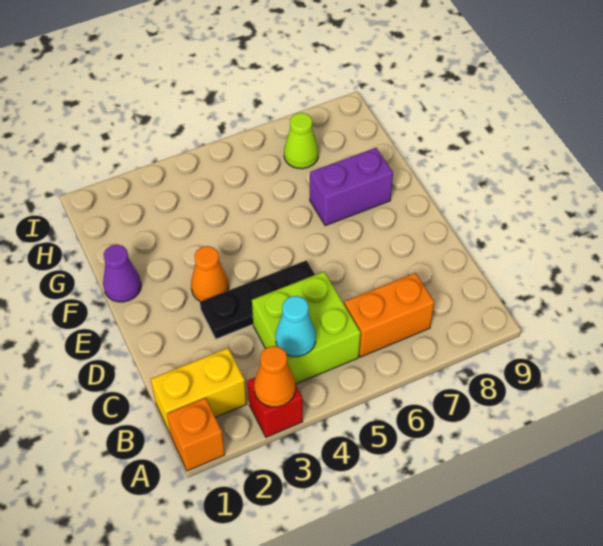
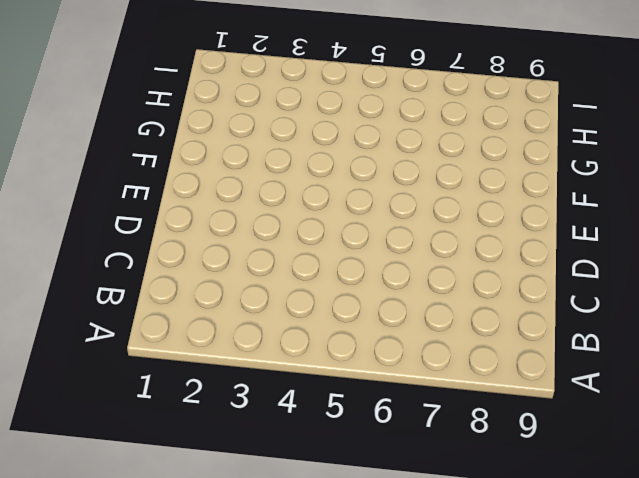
none -> orange brick A1 level 1
none -> red brick A3 level 1
none -> yellow brick B1:B2 level 1

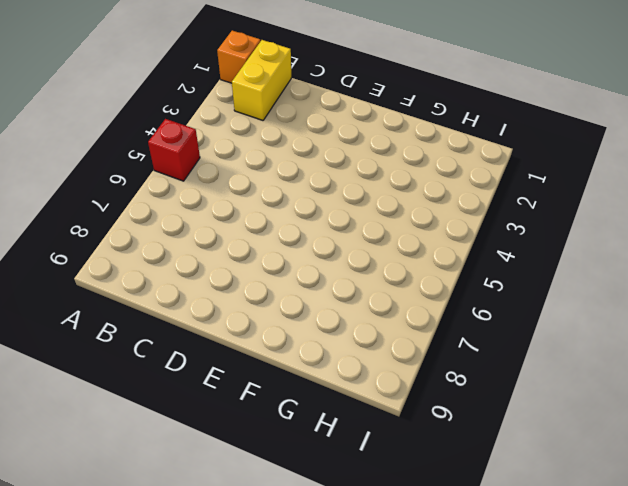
red brick A5 level 1 -> red brick A3 level 1
none -> lime brick B4:C5 level 1
none -> orange brick B6:B7 level 1
none -> black plate D3:D5 level 1

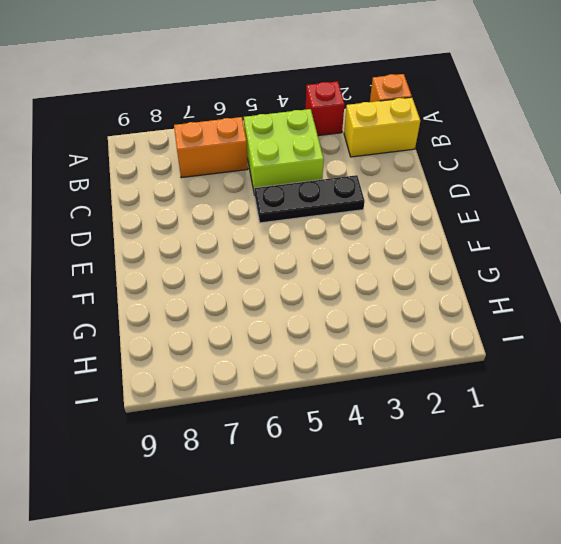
none -> orange cone E3 level 1
none -> purple cone F1 level 1
none -> purple brick F7:F8 level 1

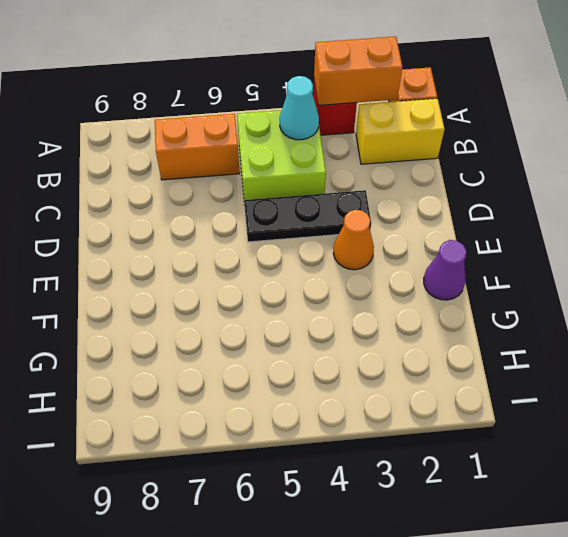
orange brick A2:A3 level 2 -> orange cone A3 level 2
none -> purple brick F7:F8 level 1
none -> lime cone H7 level 1

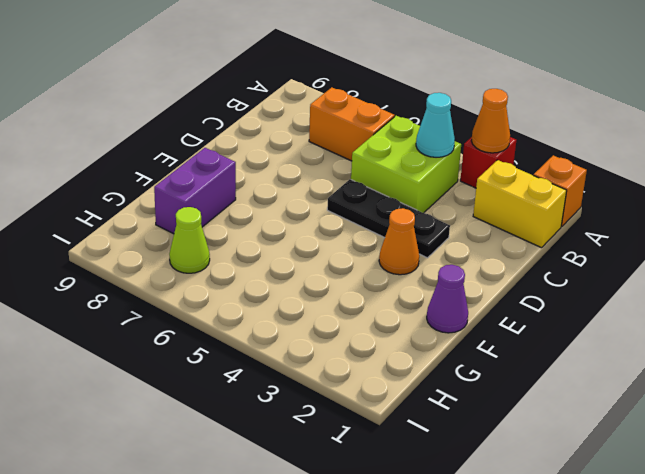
purple brick F8:G8 level 1 -> purple brick F7:F8 level 1

